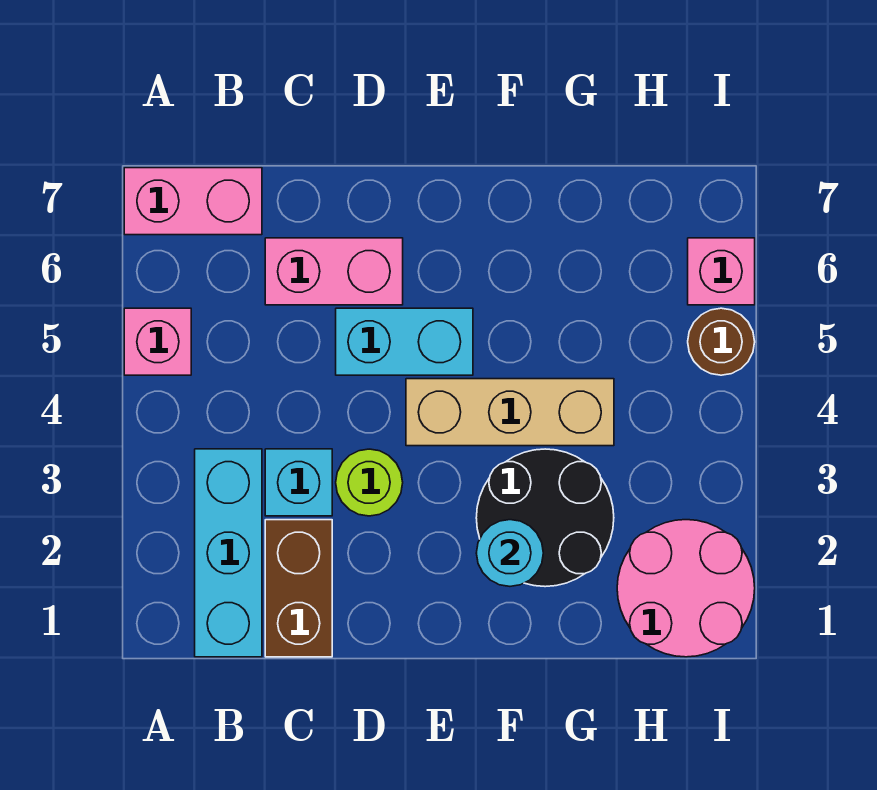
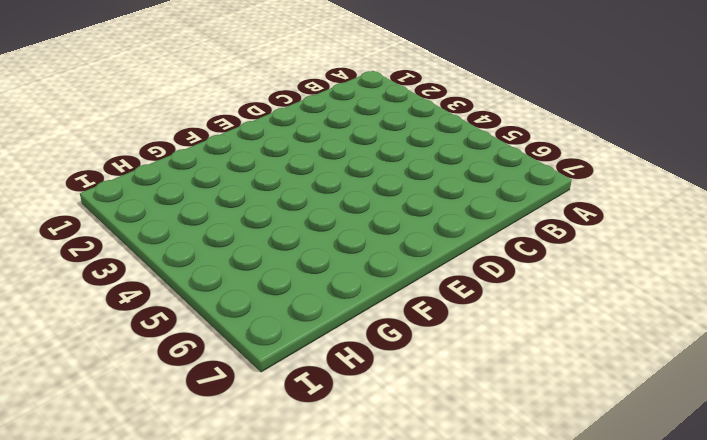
none -> pink brick A5 level 1
none -> pink brick A7:B7 level 1
none -> cyan brick B1:B3 level 1

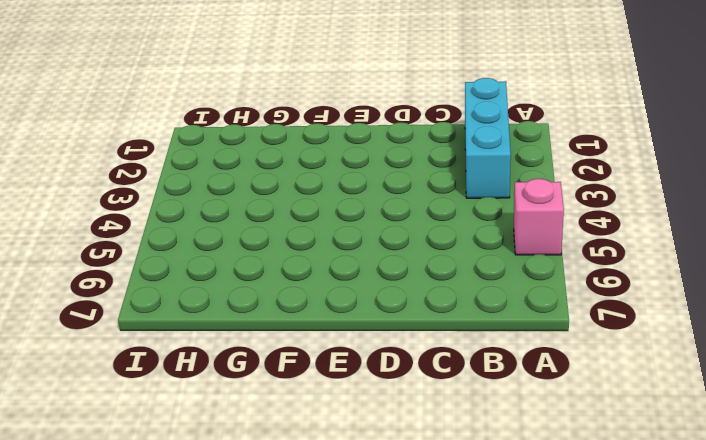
none -> pink brick A7:B7 level 1
none -> brown brick C1:C2 level 1
none -> cyan brick C3 level 1

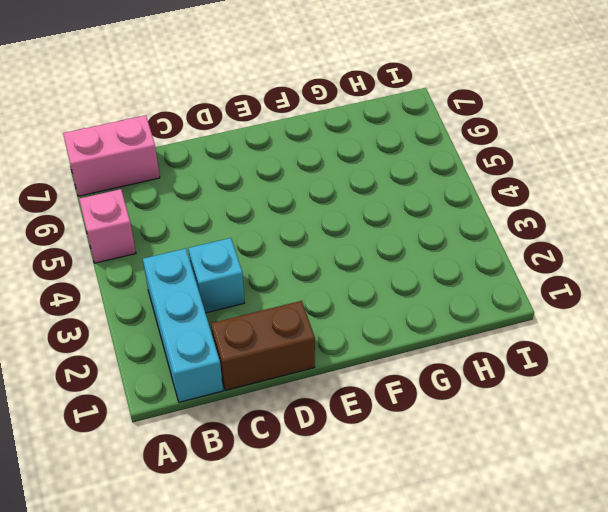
brown brick C1:D1 level 1 -> brown brick C1:C2 level 1
none -> pink brick C6:D6 level 1
none -> lime round brick D3 level 1
none -> cyan brick D5:E5 level 1

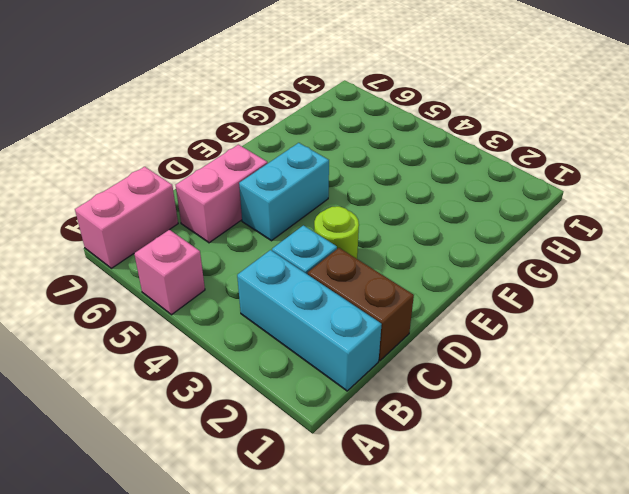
none -> tan brick E4:G4 level 1
none -> black round brick F2:G3 level 1
none -> pink round brick H1:I2 level 1

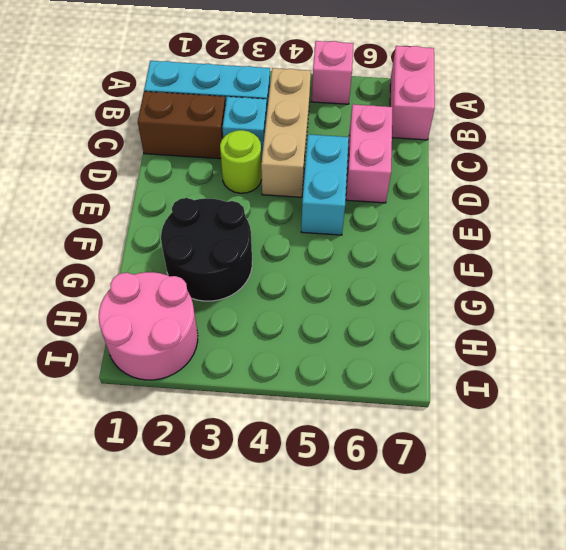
tan brick B4:D4 level 1 -> tan brick E4:G4 level 1
none -> brown round brick I5 level 1
none -> pink brick I6 level 1
none -> cyan round brick F2 level 2

